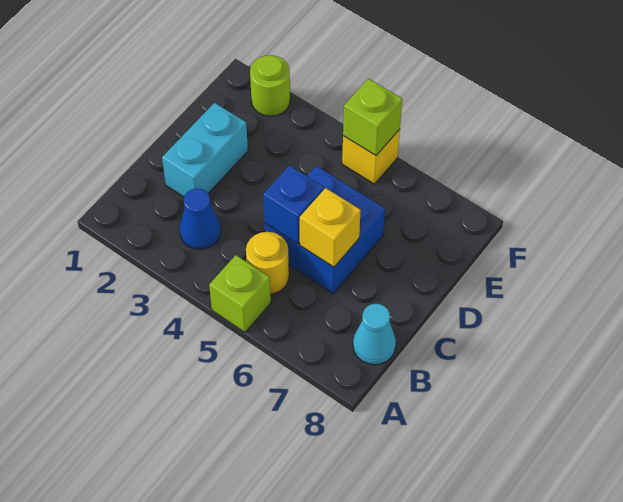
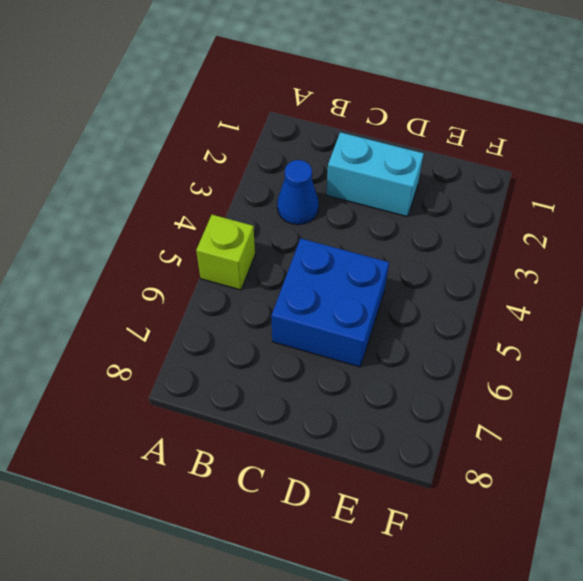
none -> yellow round brick B5 level 1
none -> cyan cone B8 level 1

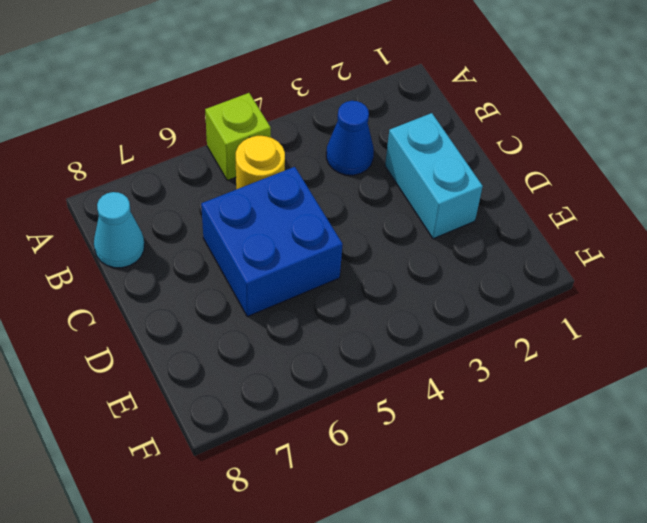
none -> lime round brick F2 level 1
none -> yellow brick F5 level 1

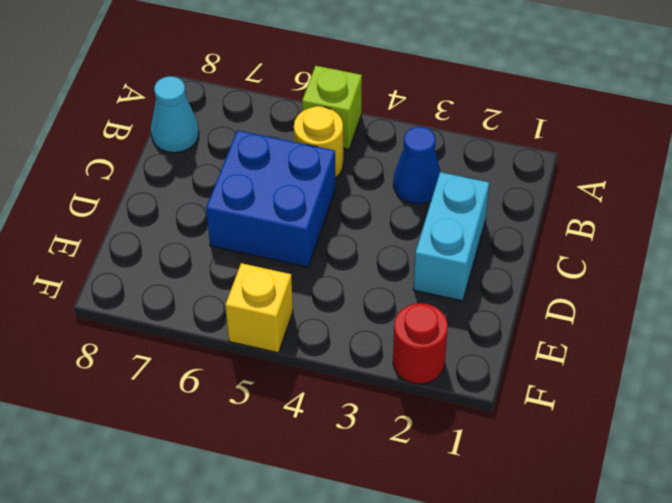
red round brick F2 level 1 -> lime round brick F2 level 1
none -> blue brick C5 level 2
none -> yellow brick C6 level 2

